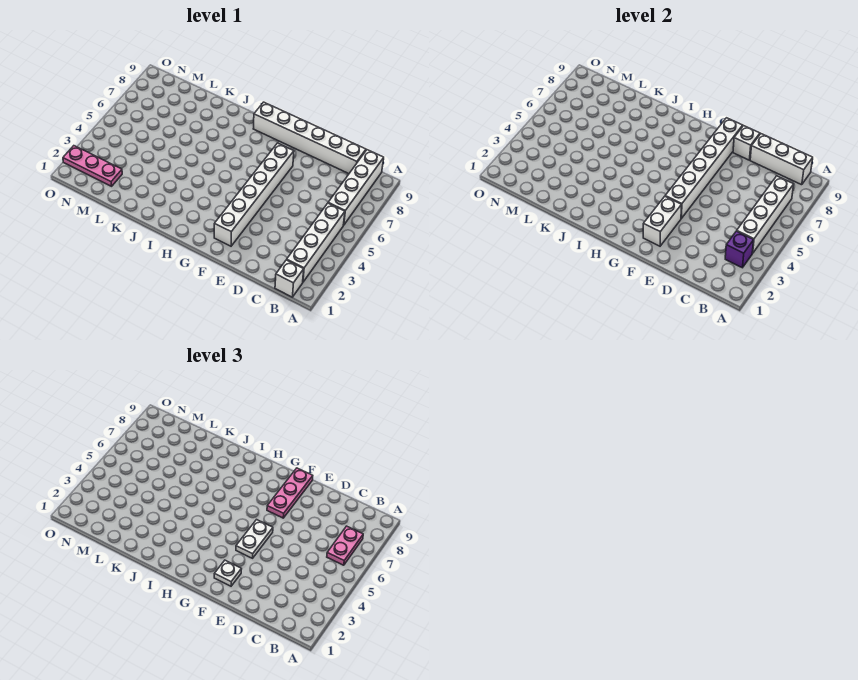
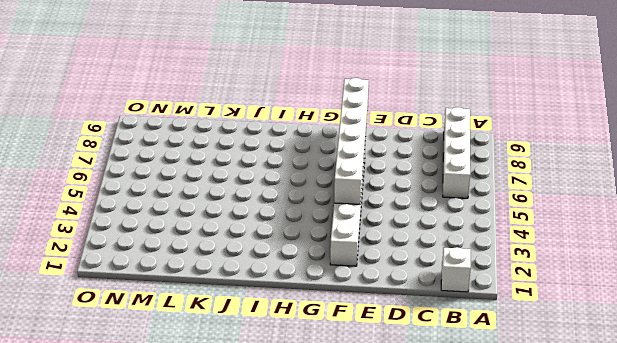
none -> white brick B2:B5 level 1
none -> white brick C9:H9 level 1
none -> pink plate M2:O2 level 1

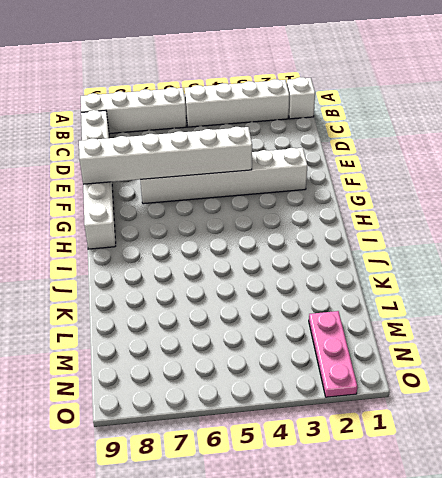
none -> purple brick B3 level 2
none -> white brick B4:B7 level 2
none -> white brick B9:D9 level 2

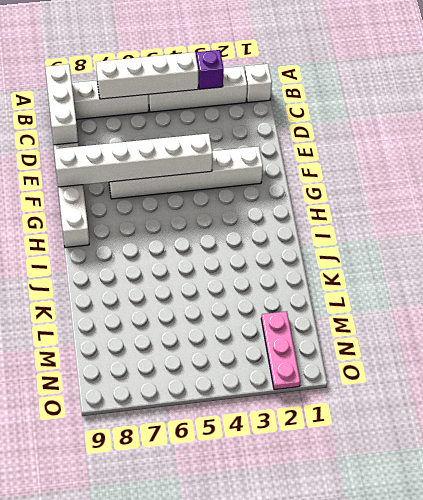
none -> white brick E9 level 2
none -> white brick F2:F3 level 2
none -> pink plate B6:B7 level 3

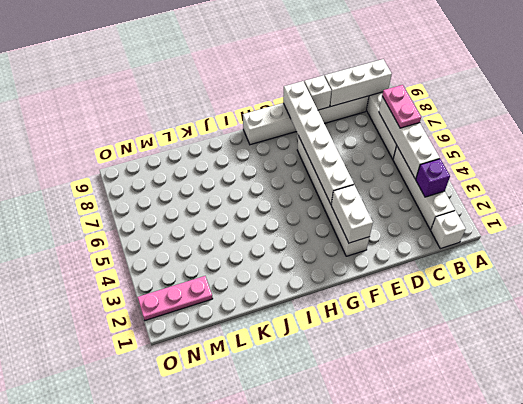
none -> white plate F2 level 3
none -> white plate F4:F5 level 3
none -> pink plate F7:F9 level 3

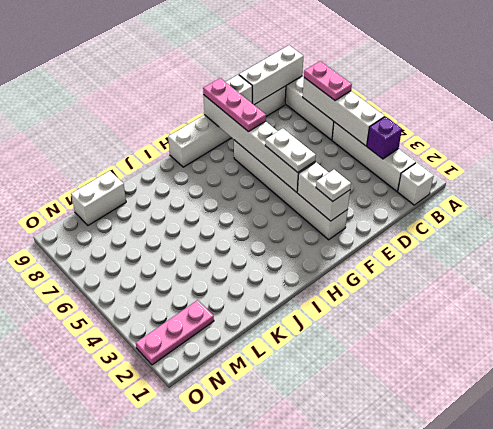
white brick L9:M9 level 1 -> none

